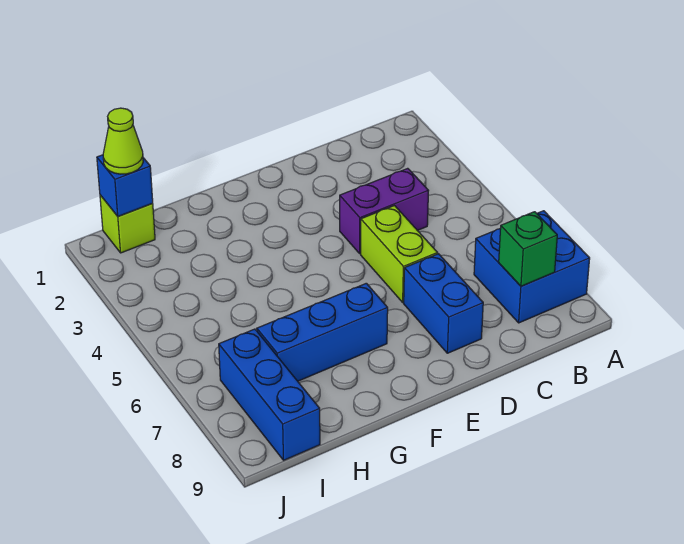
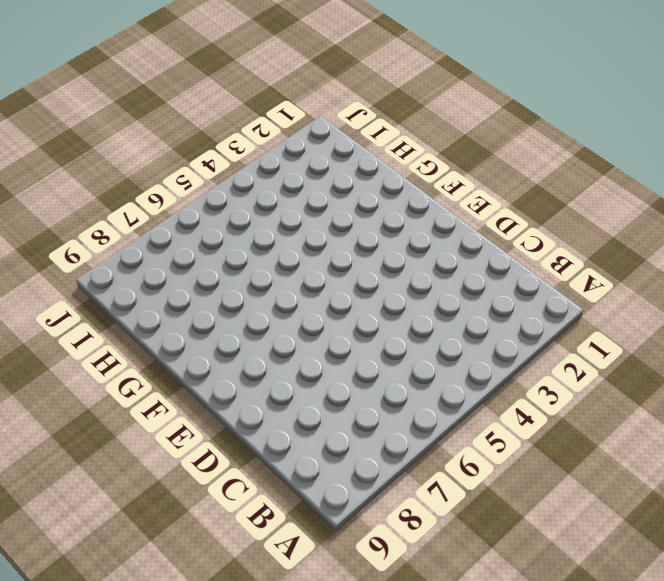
none -> blue brick A7:B8 level 1
none -> purple brick C4:D4 level 1

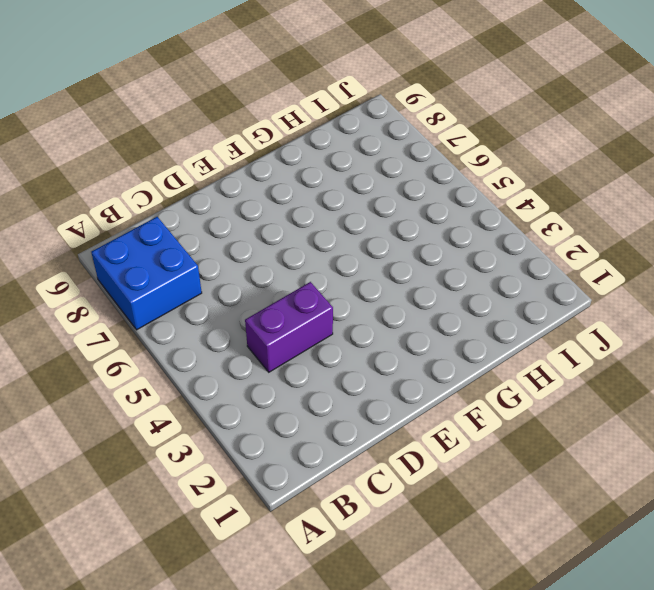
none -> lime brick D5:D6 level 1
none -> blue brick D7:D8 level 1

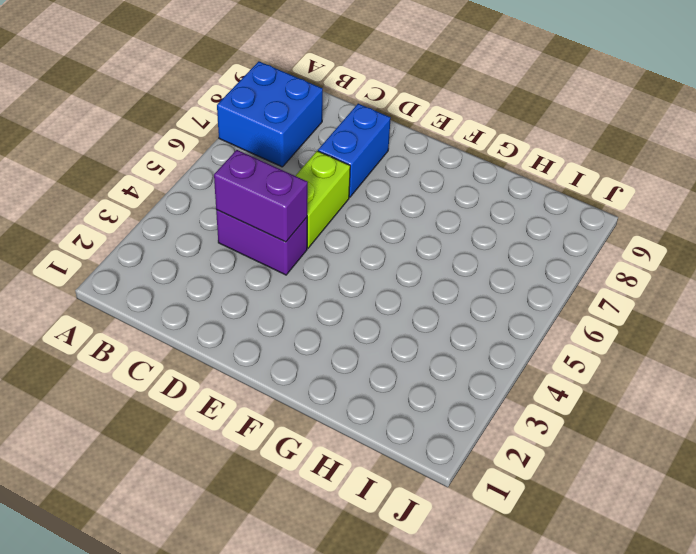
purple brick C4:D4 level 2 -> none
none -> blue brick F7:H7 level 1
none -> lime brick I1 level 1

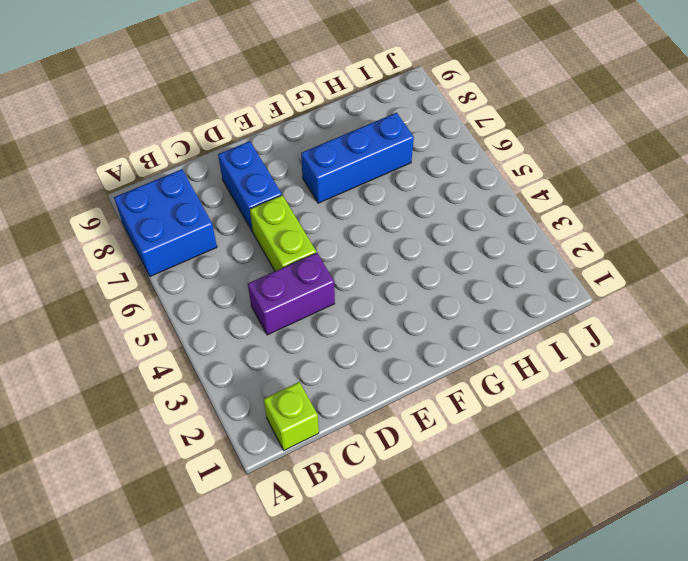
lime brick B1 level 1 -> lime brick I1 level 1
none -> blue brick I7:I9 level 1
none -> green brick B8 level 2

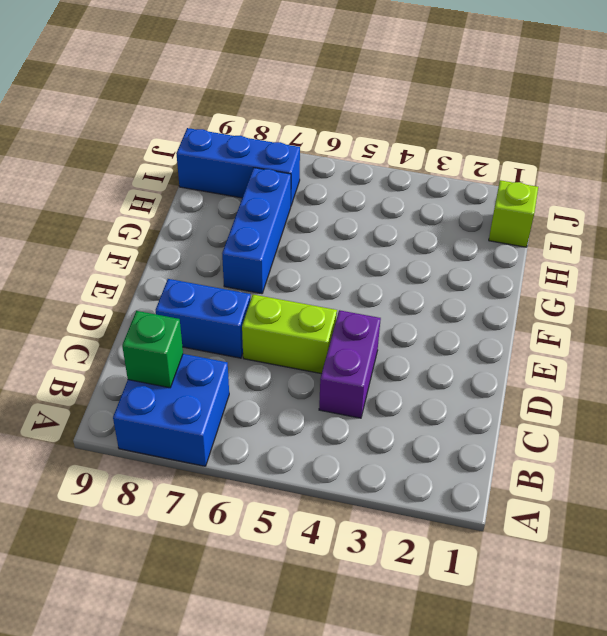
none -> blue brick I1 level 2
none -> lime cone I1 level 3

